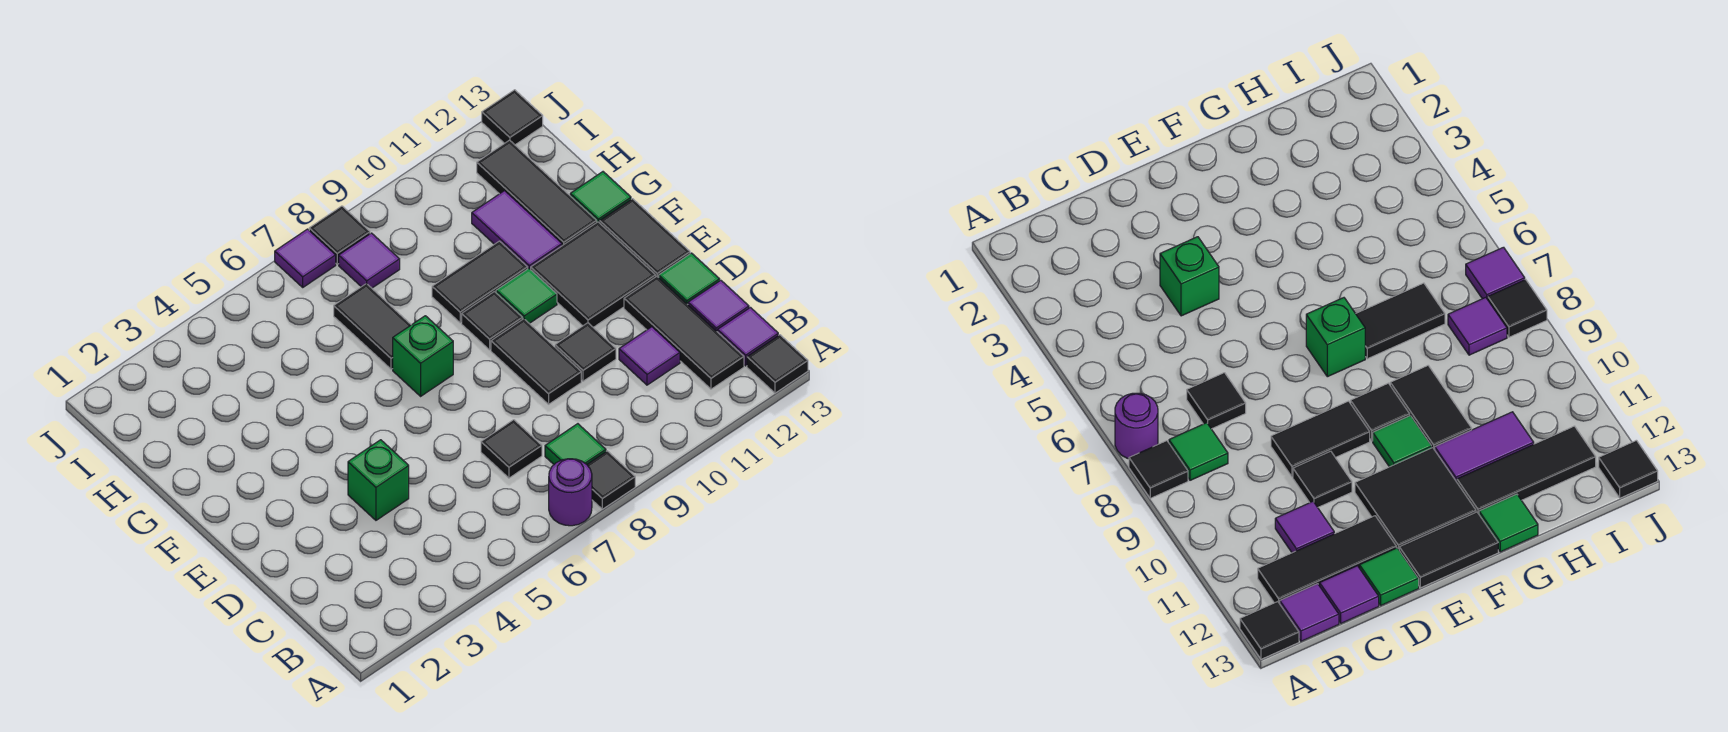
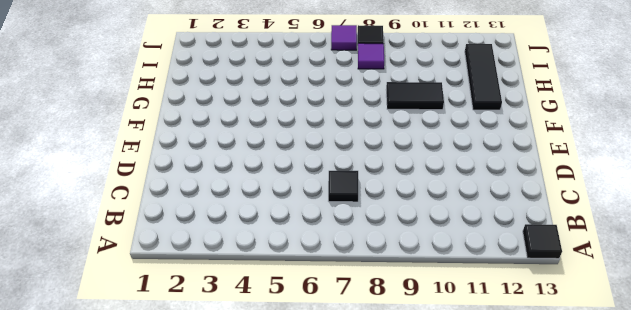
none -> purple round brick A7 level 1
none -> black tile A8 level 1
none -> green tile B8 level 1

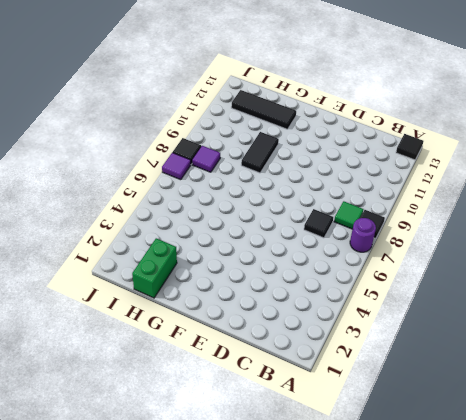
green brick H1:H2 level 1 -> none
none -> black tile B12:D12 level 1
none -> purple tile B13 level 1
none -> purple tile C11 level 1

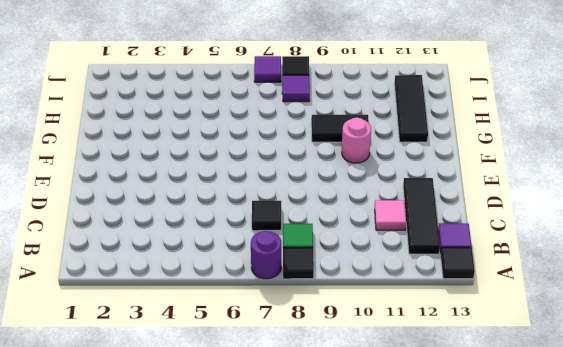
pink tile C11 level 1 -> purple tile C11 level 1
pink round brick F10 level 1 -> green tile F10 level 1
none -> purple tile C13 level 1
none -> green brick D4 level 1
none -> black tile D9:E9 level 1

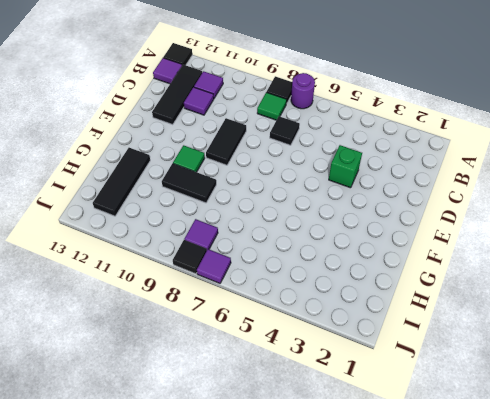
purple tile B11 level 1 -> purple tile C13 level 1
none -> black tile D10 level 1
none -> green tile D13 level 1
none -> black tile E11:F12 level 1

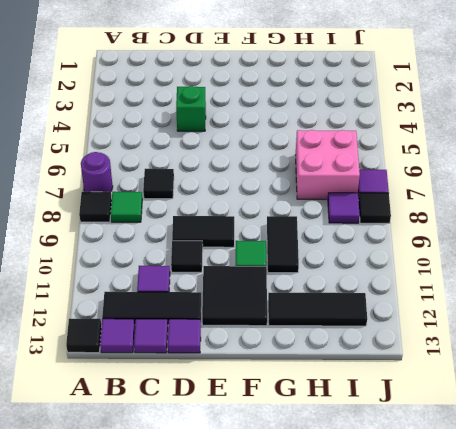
purple tile D13 level 1 -> green tile D13 level 1
pink brick H6:I7 level 1 -> black tile G7:H7 level 1
none -> black tile E13:F13 level 1
none -> green brick F7 level 1
none -> black tile F9 level 1

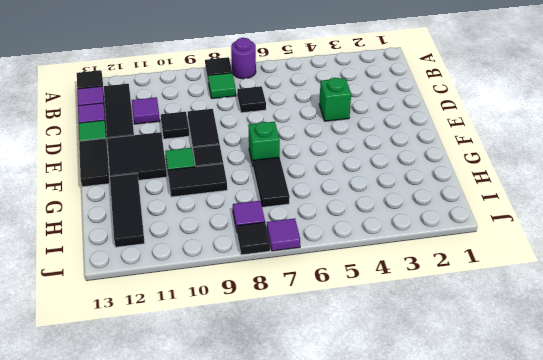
none -> purple tile G11:H11 level 1
none -> green tile G13 level 1
none -> black tile J13 level 1

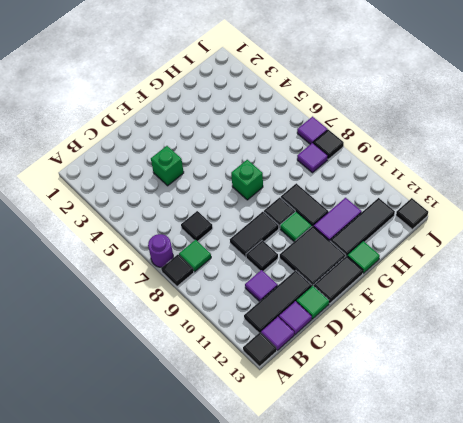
none -> black tile G7:H7 level 1

